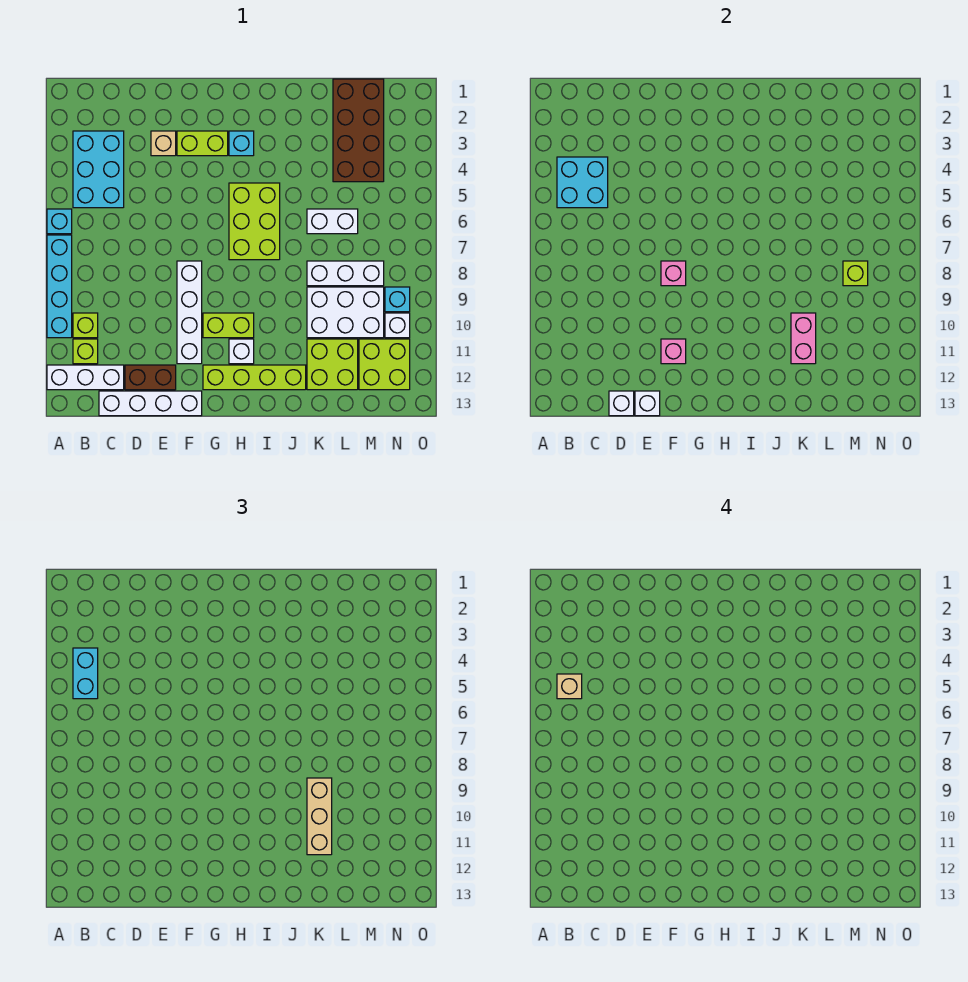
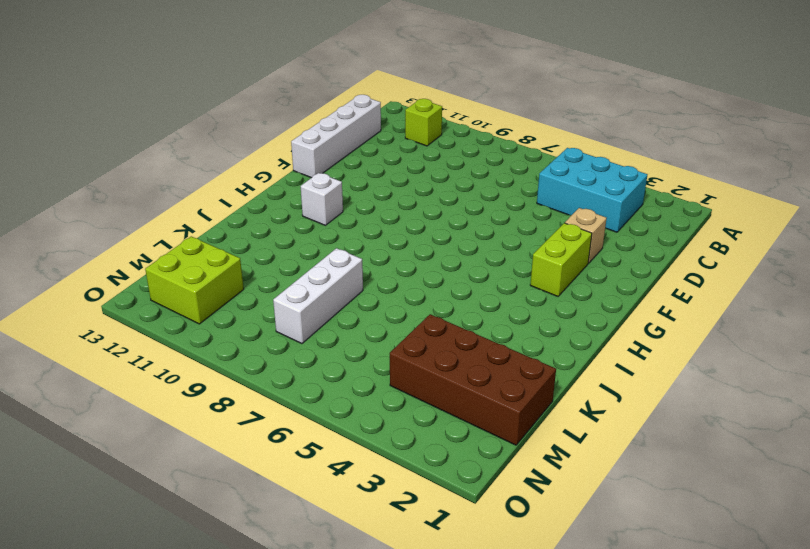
none -> cyan brick A6 level 1
none -> cyan brick A7:A10 level 1
none -> white brick A12:C12 level 1
none -> lime brick B10 level 1

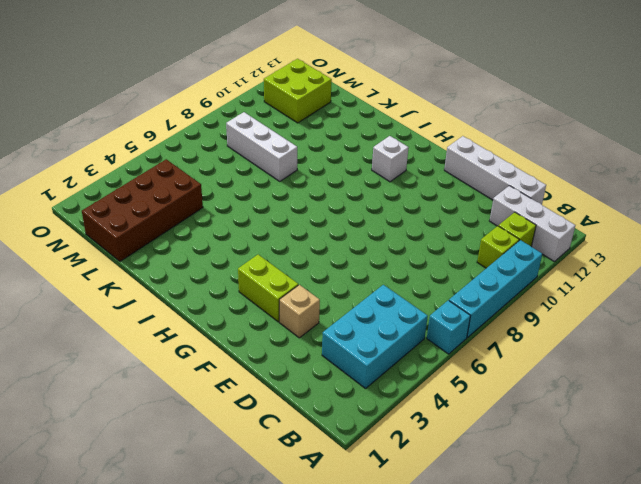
none -> brown brick D12:E12 level 1
none -> white brick F8:F11 level 1
none -> lime brick G10:H10 level 1
none -> lime brick G12:J12 level 1

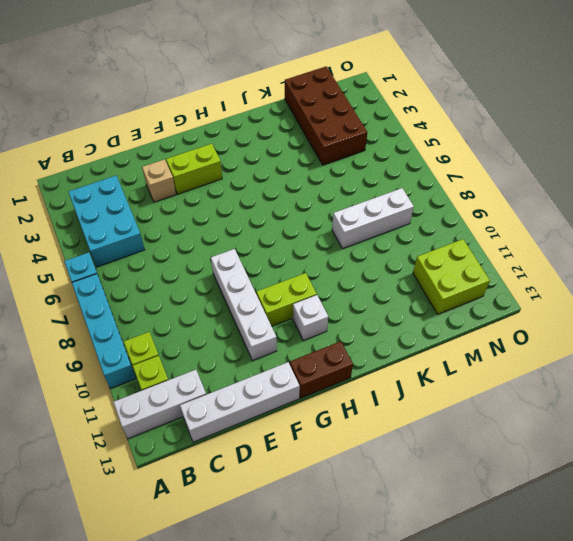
brown brick G13:H13 level 1 -> brown brick D12:E12 level 1
none -> lime brick G12:J12 level 1
none -> cyan brick H3 level 1
none -> lime brick H5:I7 level 1
none -> white brick K6:L6 level 1

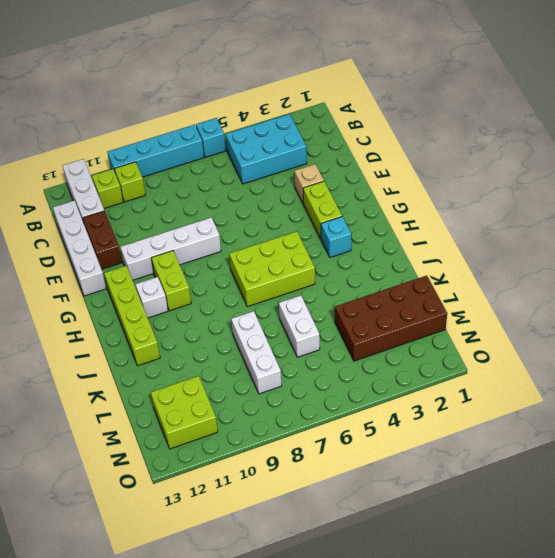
none -> white brick K9:M10 level 1
none -> lime brick K11:L12 level 1
none -> cyan brick N9 level 1
none -> white brick N10 level 1

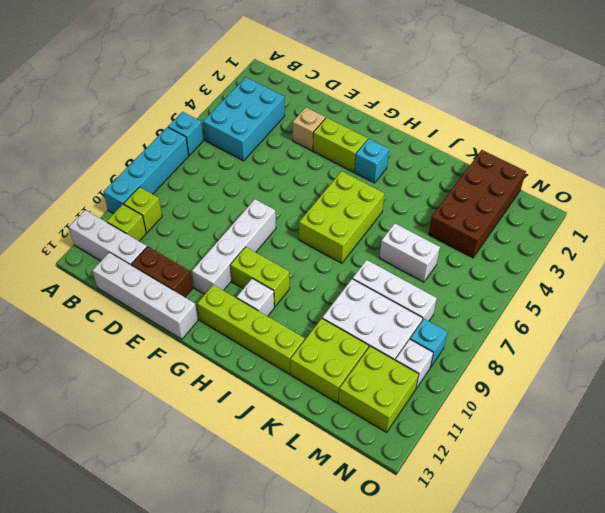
none -> cyan brick B4:C5 level 2
none -> white brick D13 level 2
none -> white brick E13 level 2
none -> pink brick F8 level 2

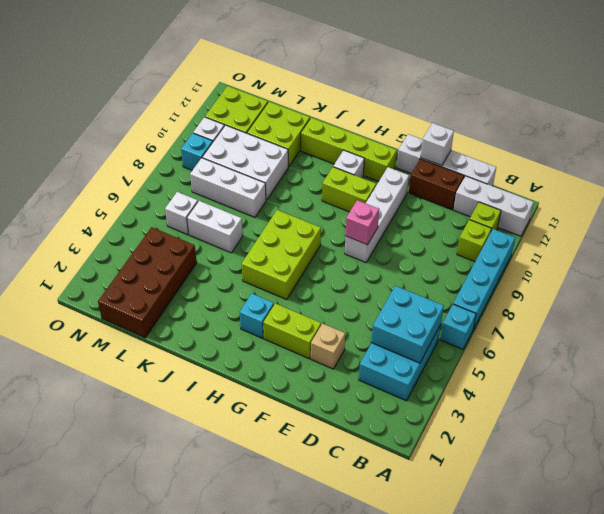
white brick M6 level 1 -> white brick D13 level 2
none -> pink brick F11 level 2
none -> pink brick K10:K11 level 2
none -> lime brick M8 level 2
none -> cyan brick B4:B5 level 3

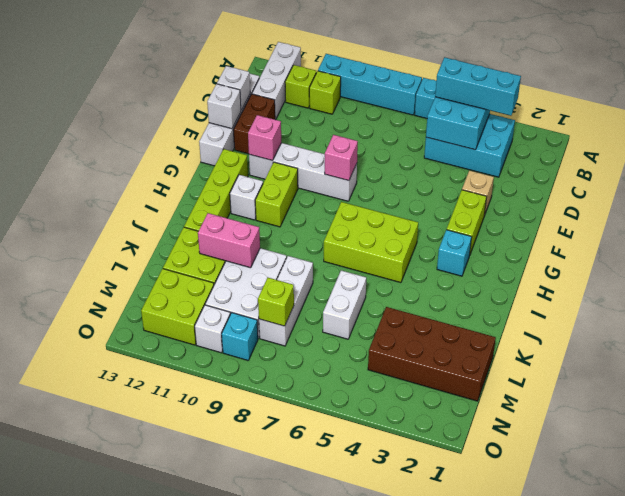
cyan brick B3:B5 level 3 -> cyan brick B4:B5 level 3
none -> tan brick K9:K11 level 3
none -> tan brick B5 level 4

